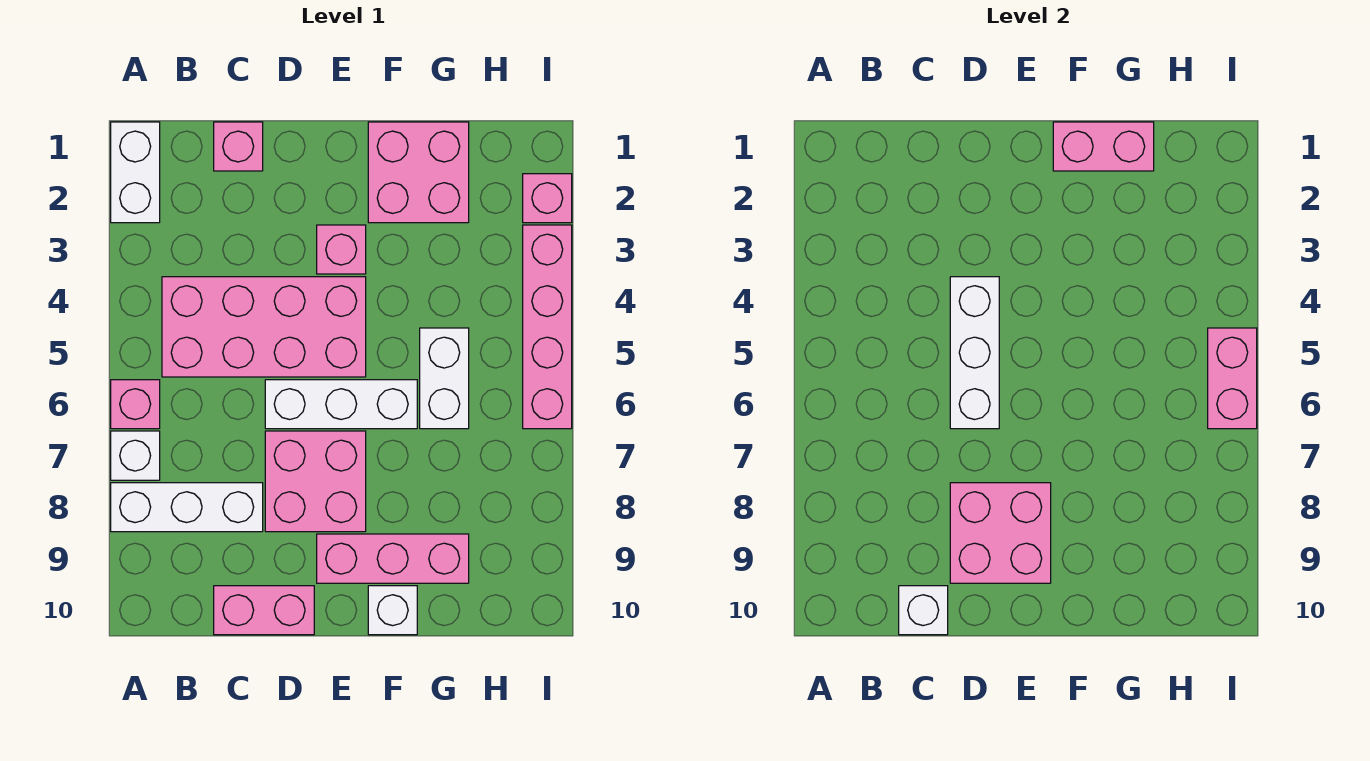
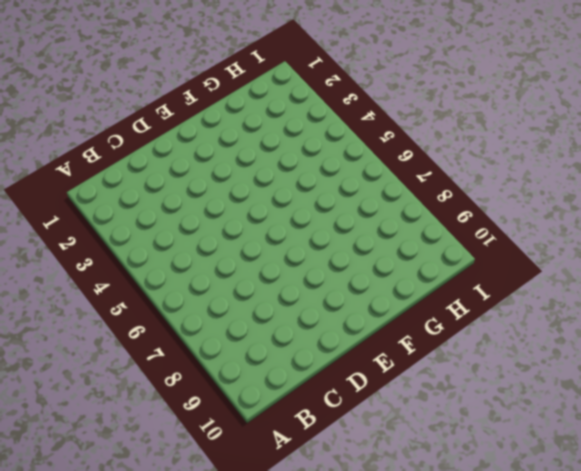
none -> white brick A1:A2 level 1
none -> pink brick A6 level 1
none -> white brick A7 level 1

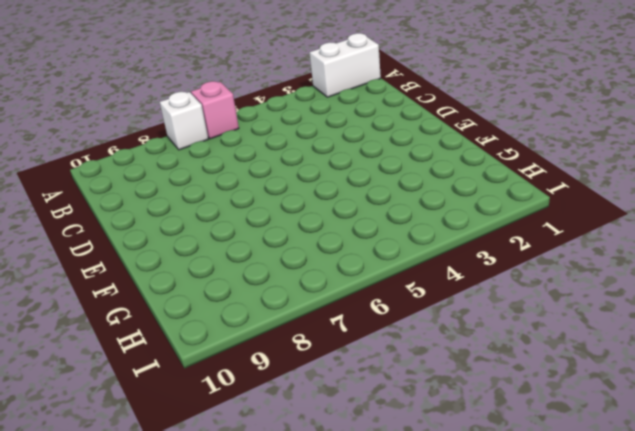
none -> white brick A8:C8 level 1
none -> pink brick B4:E5 level 1
none -> pink brick C1 level 1

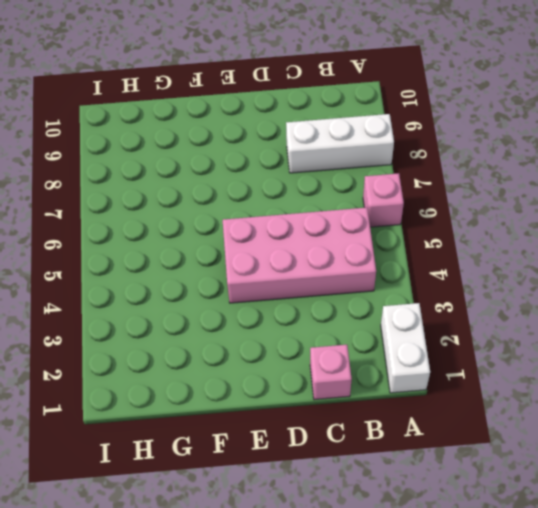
none -> white brick A7 level 1
none -> pink brick C10:D10 level 1
none -> white brick D6:F6 level 1

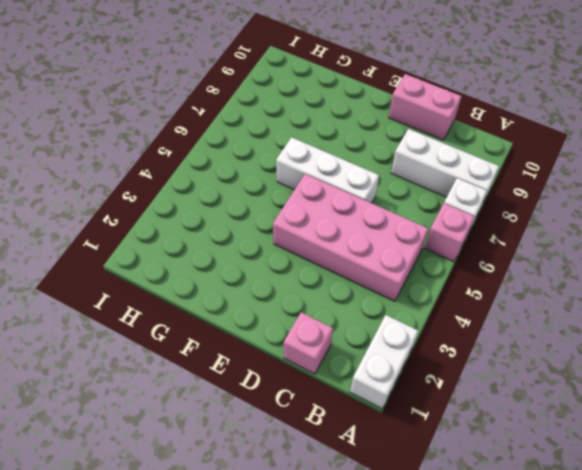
none -> pink brick D7:E8 level 1
none -> pink brick E3 level 1
none -> pink brick E9:G9 level 1

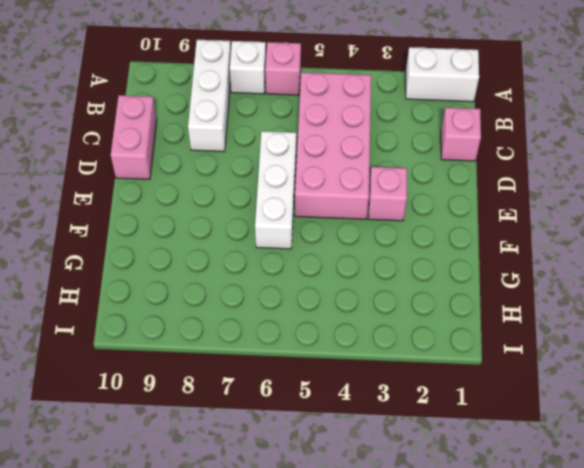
none -> pink brick D7:E8 level 1
none -> pink brick E9:G9 level 1
none -> pink brick F1:G2 level 1

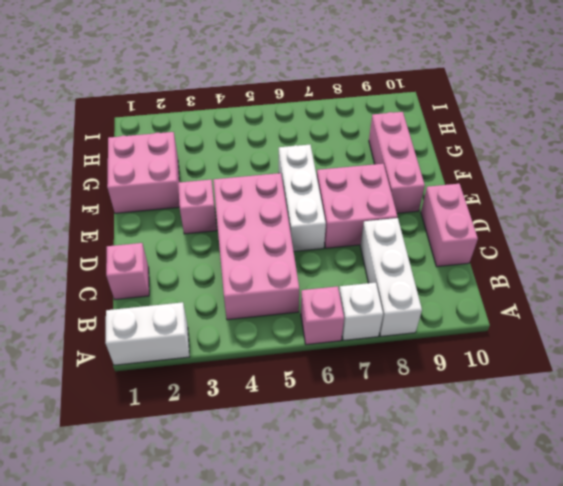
none -> white brick F10 level 1
none -> white brick G5:G6 level 1
none -> pink brick I2 level 1

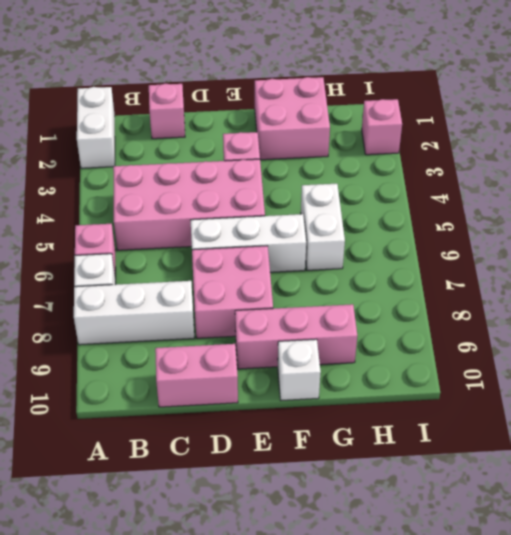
none -> pink brick I3:I6 level 1
none -> white brick C10 level 2
none -> white brick D4:D6 level 2

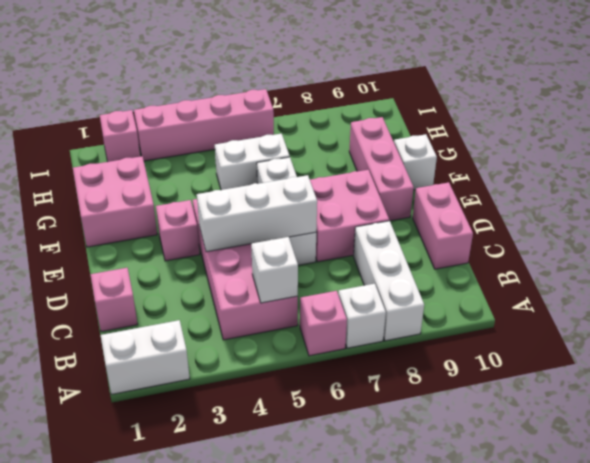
white brick B5 level 2 -> white brick C10 level 2
none -> pink brick D8:E9 level 2
none -> pink brick F1:G1 level 2
none -> pink brick I5:I6 level 2

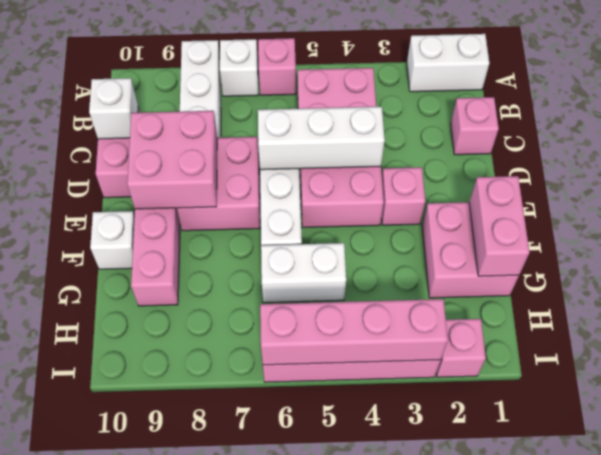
pink brick I3:I6 level 2 -> pink brick I5:I6 level 2

